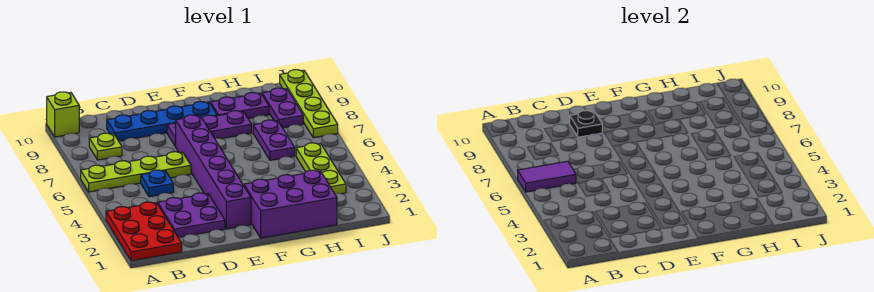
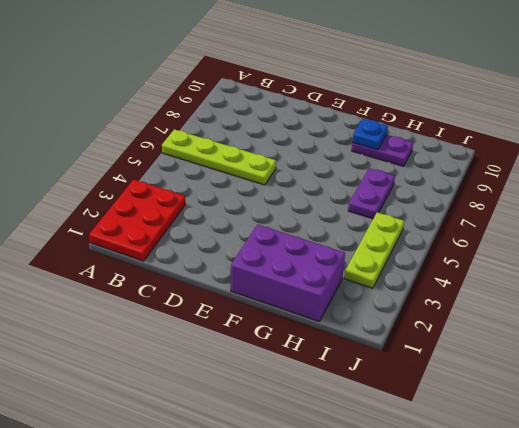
blue plate G9 level 2 -> blue plate C5 level 1
none -> lime brick A10 level 1
none -> lime plate B8 level 1
none -> purple plate C2:D3 level 1

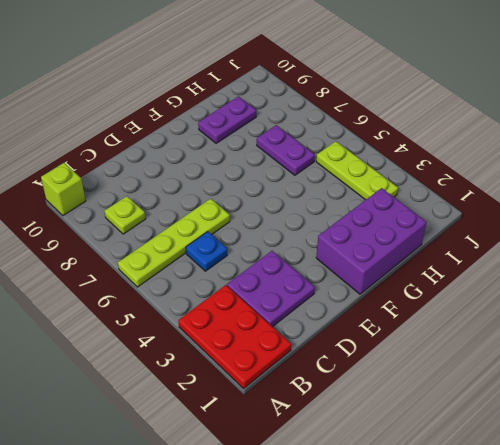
none -> blue plate C9:F9 level 1
none -> purple brick E2:E7 level 1
none -> purple plate E8:G8 level 1

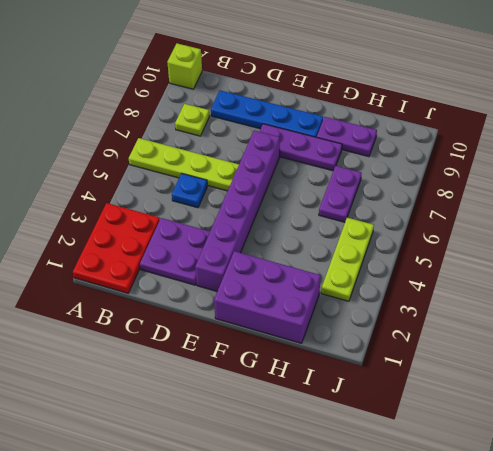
none -> purple plate I8:I9 level 1
none -> lime plate J7:J10 level 1
none -> purple tile A6:B6 level 2

